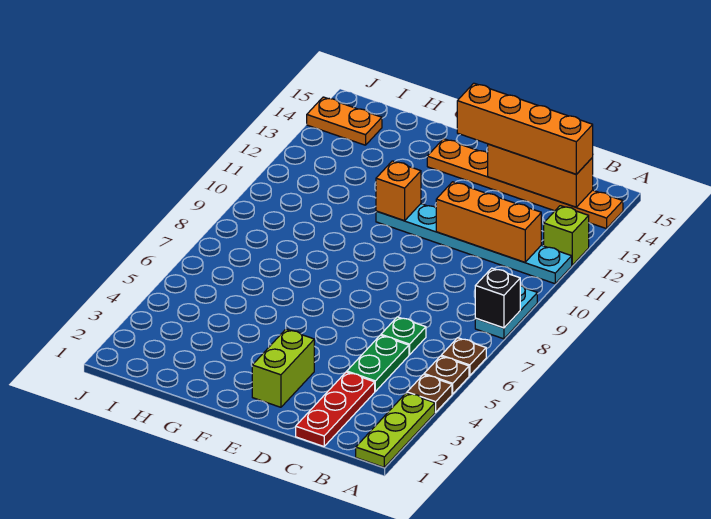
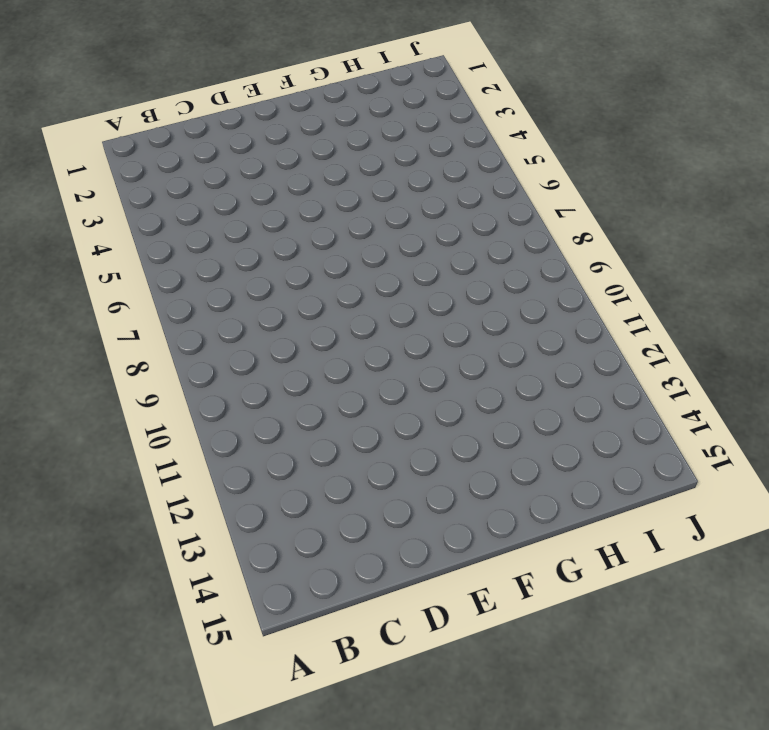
none -> lime plate A1:A3 level 1
none -> brown plate A4 level 1
none -> brown plate A5 level 1

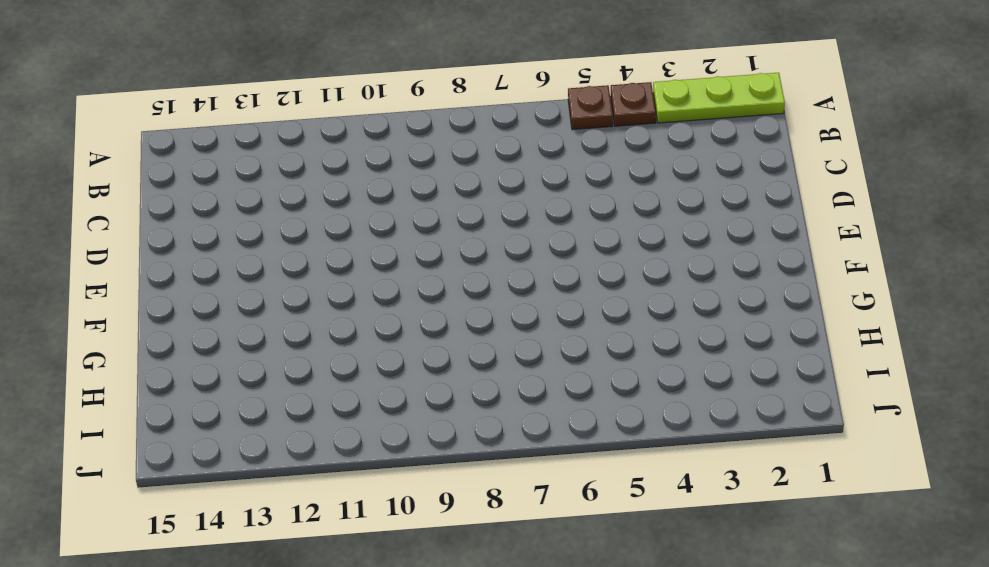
none -> brown plate A6 level 1
none -> cyan plate A8:A9 level 1
none -> cyan plate A11:F11 level 1

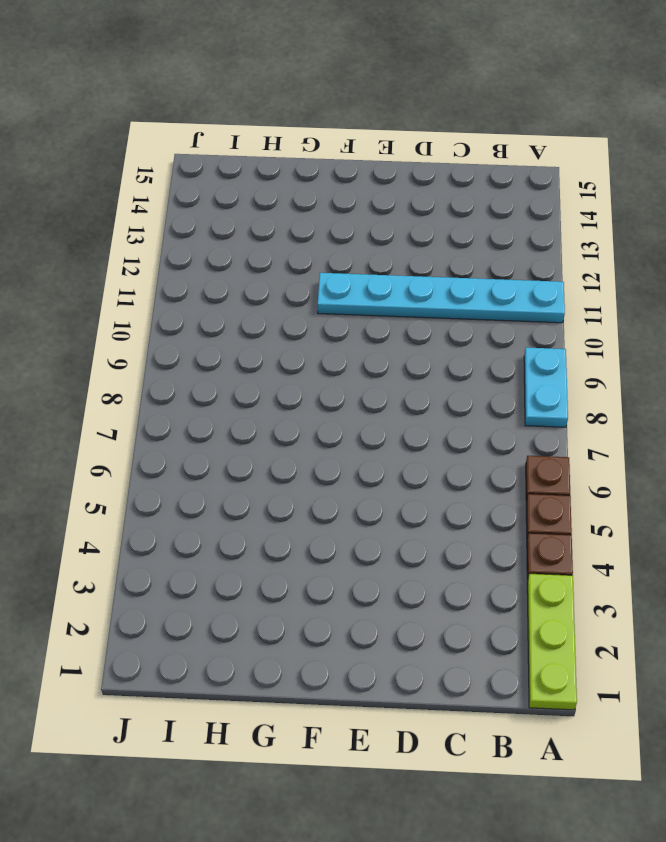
none -> lime brick A12 level 1
none -> orange plate A14:F14 level 1
none -> red plate C1:C3 level 1

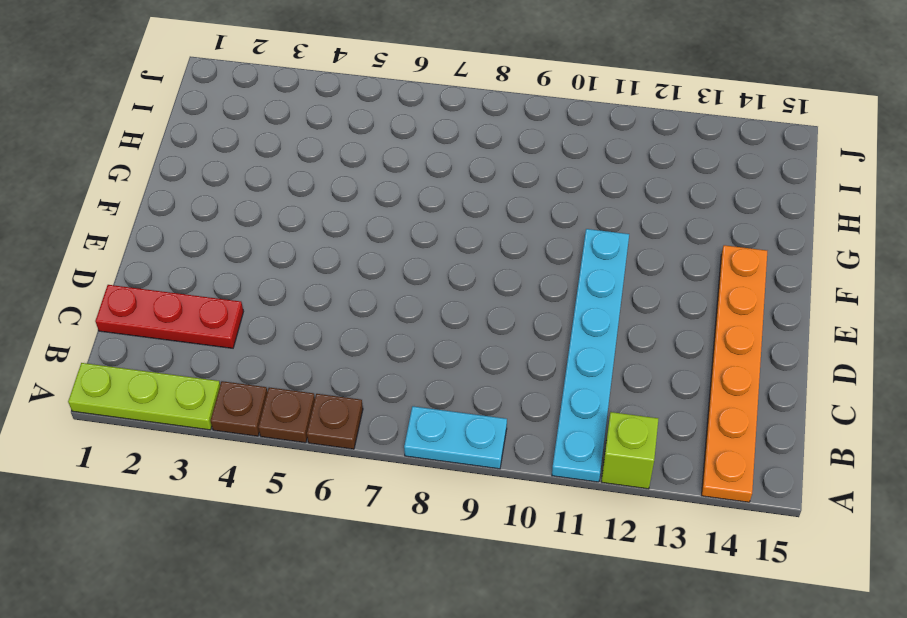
none -> green plate C4:C5 level 1
none -> green plate C6 level 1
none -> lime brick E2:E3 level 1

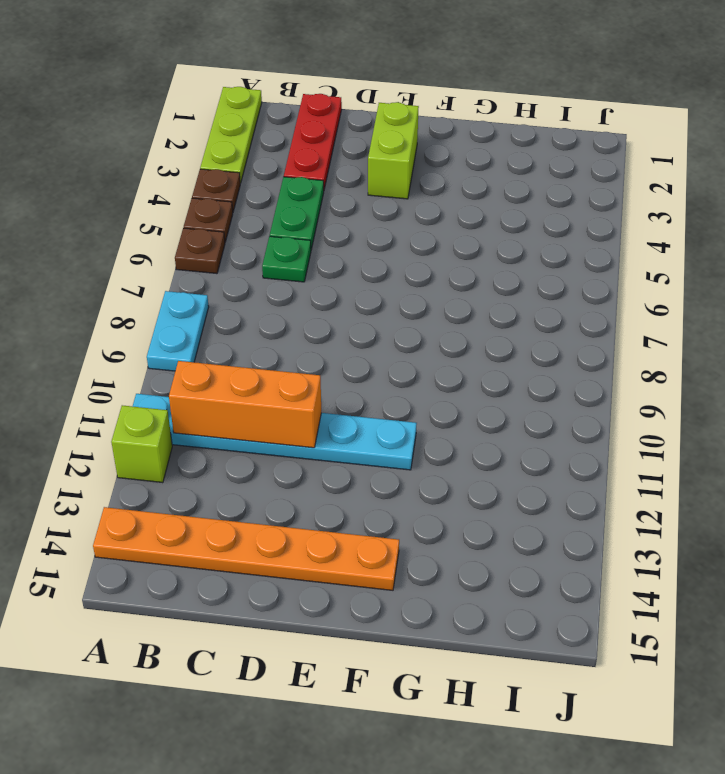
none -> orange plate I14:J14 level 1
none -> black brick A8 level 2
none -> orange brick B14:D14 level 2

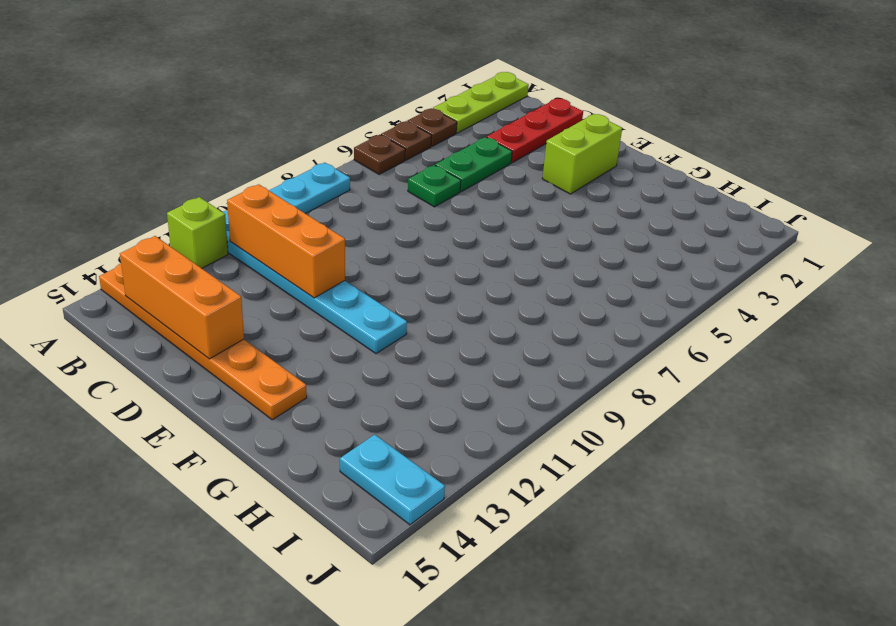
cyan plate I14:J14 level 1 -> orange plate I14:J14 level 1
none -> black brick A8 level 2
none -> orange brick F11 level 2
none -> orange brick B14:E14 level 3

